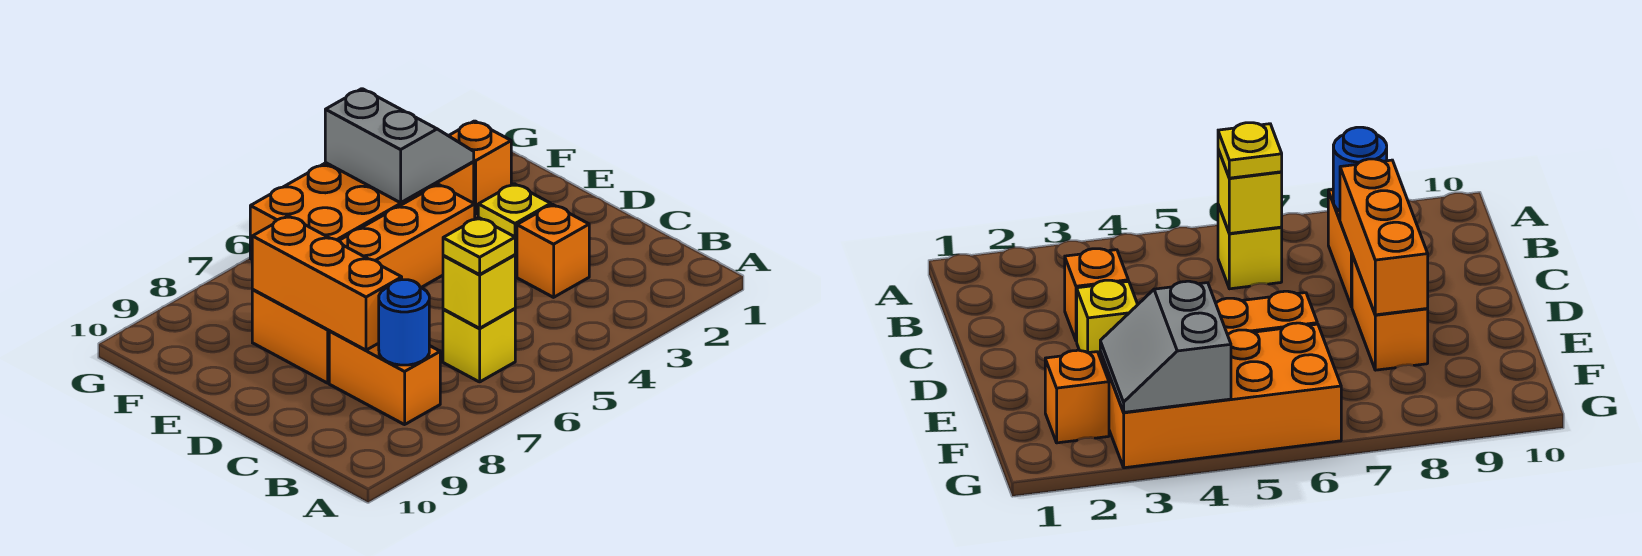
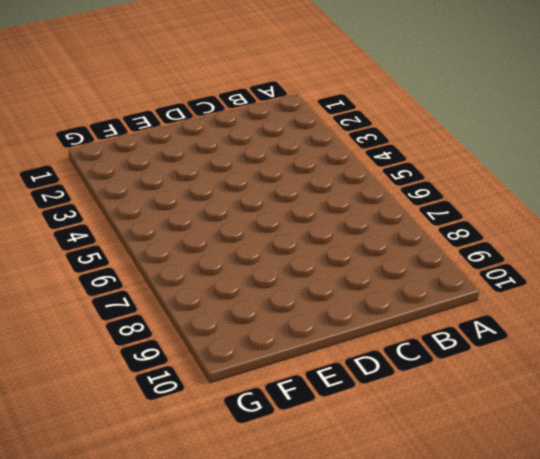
none -> yellow brick B6 level 1
none -> orange brick B8:C8 level 1
none -> orange brick C3 level 1

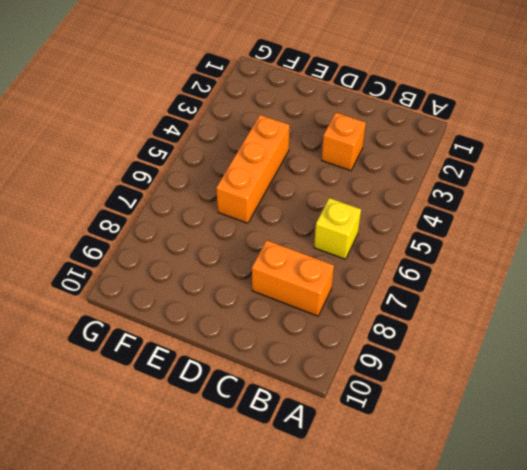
none -> yellow brick D3 level 1
none -> orange brick D8:E8 level 1
none -> orange brick F2 level 1

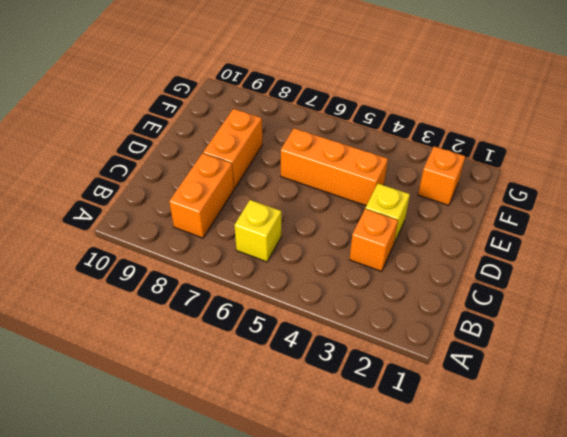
none -> orange brick F3:G6 level 1
none -> yellow brick B6 level 2
none -> blue round brick B8 level 2

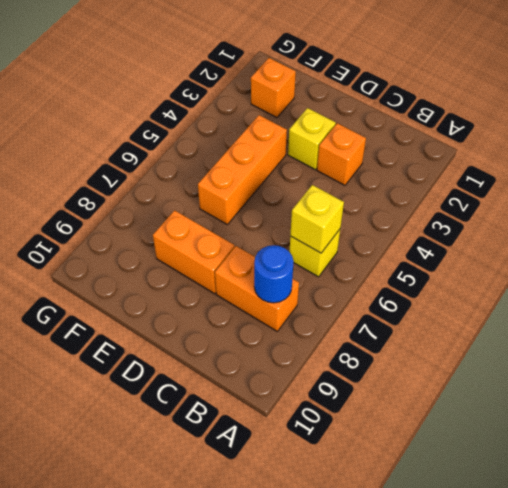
none -> orange brick F3:G6 level 1
none -> orange brick C8:E8 level 2
none -> grey slope F3:G4 level 2 top 4

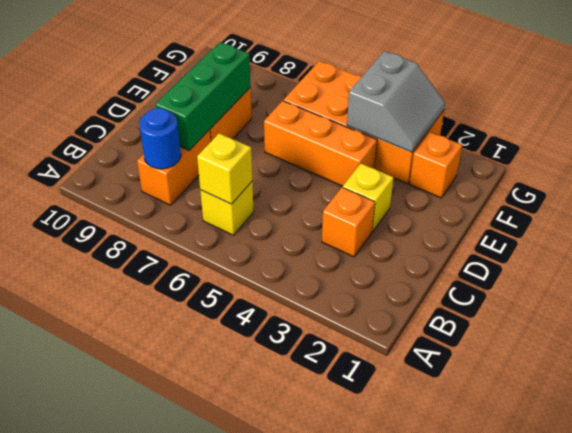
green brick C8:E8 level 2 -> orange brick C8:E8 level 2
none -> yellow plate B6 level 3

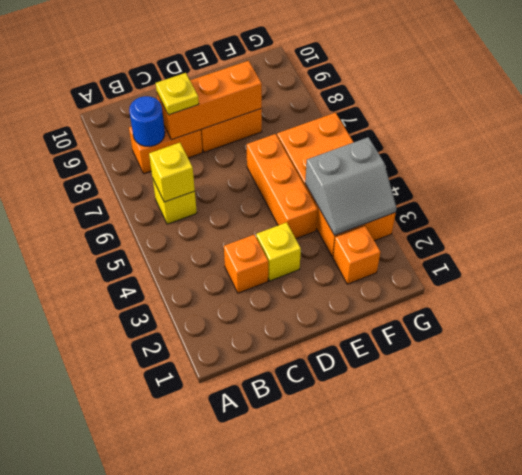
yellow plate C8 level 3 -> yellow plate B6 level 3

